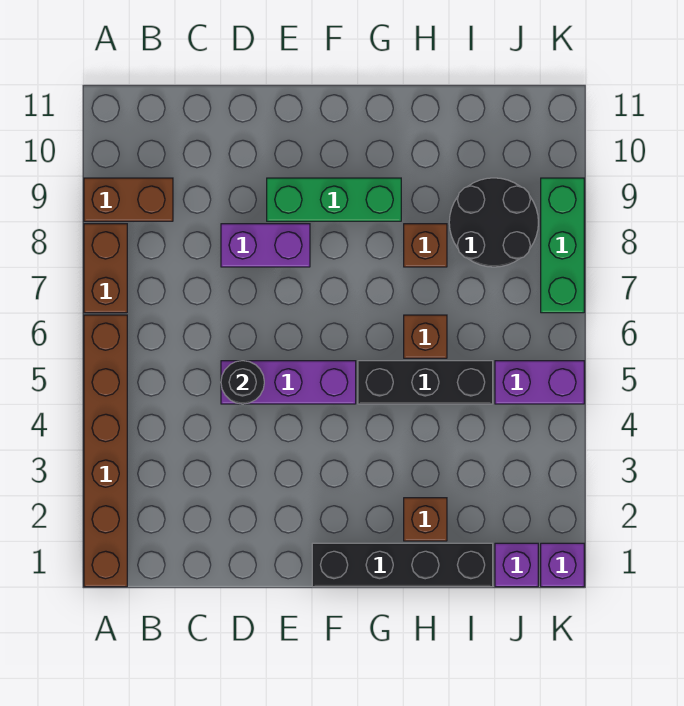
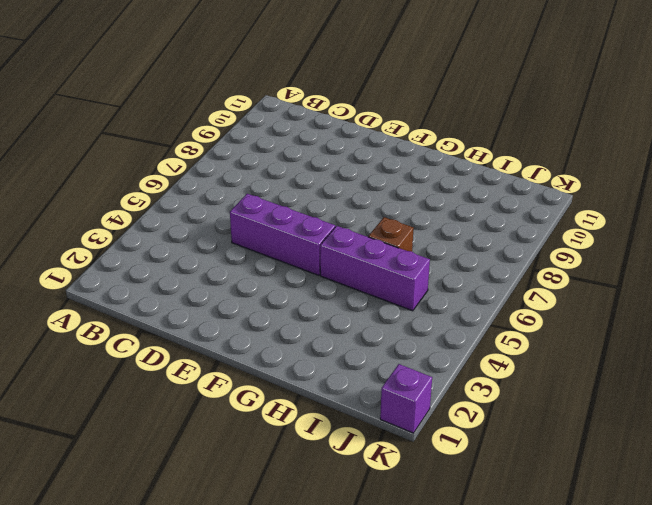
purple brick G5:I5 level 1 -> black brick G5:I5 level 1
none -> brown brick A1:A6 level 1
none -> brown brick A7:A8 level 1
none -> brown brick A9:B9 level 1

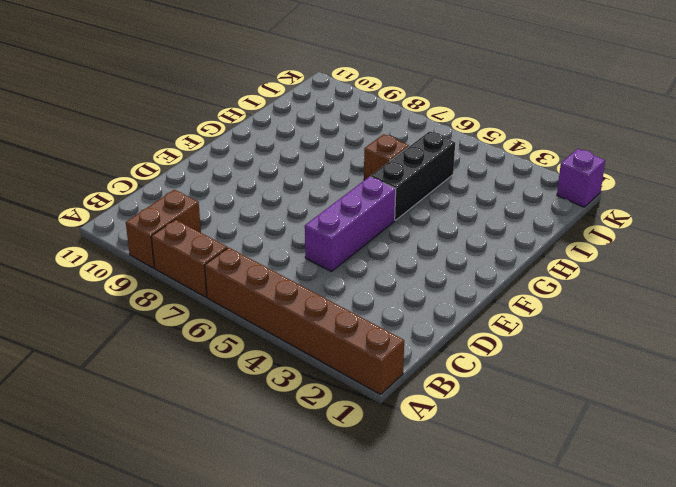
none -> purple brick D8:E8 level 1
none -> green brick E9:G9 level 1
none -> black brick F1:I1 level 1

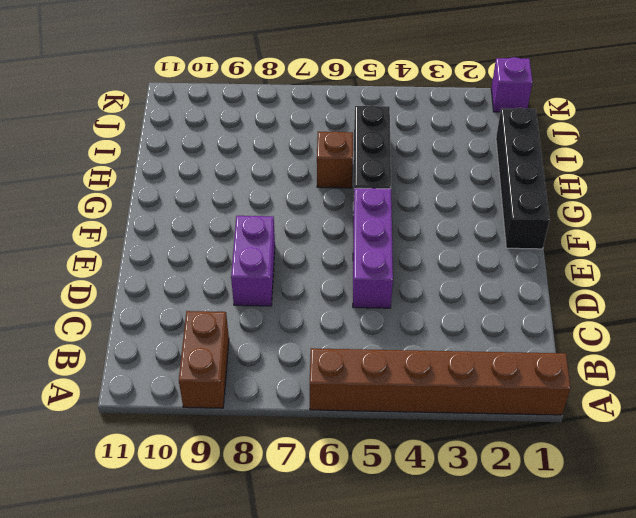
none -> brown brick A7:A8 level 1
none -> green brick E9:G9 level 1
none -> brown brick H2 level 1

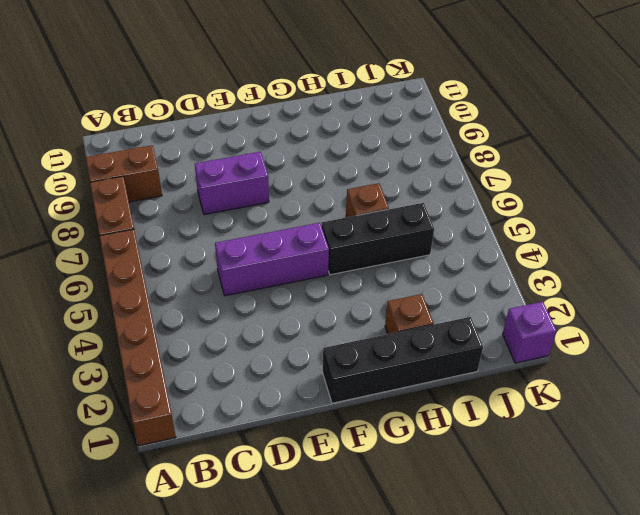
none -> green brick E9:G9 level 1
none -> brown brick H8 level 1
none -> black round brick I8:J9 level 1

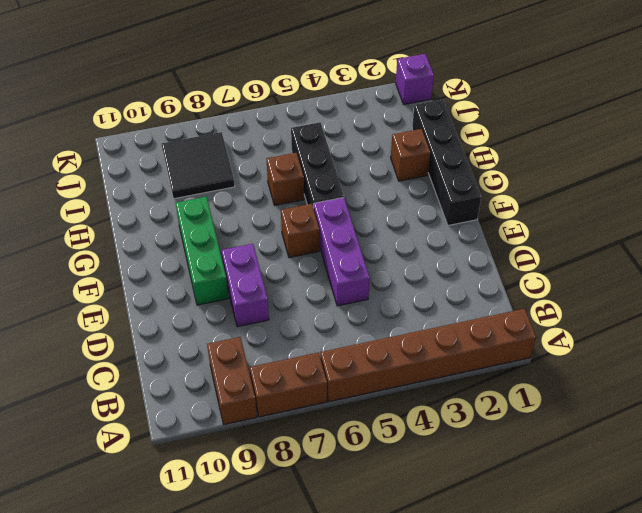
brown brick F6 level 1 -> brown brick H8 level 1
black tile I8:J9 level 1 -> black round brick I8:J9 level 1
none -> purple brick J1 level 1
none -> purple brick J5:K5 level 1
none -> green brick K7:K9 level 1

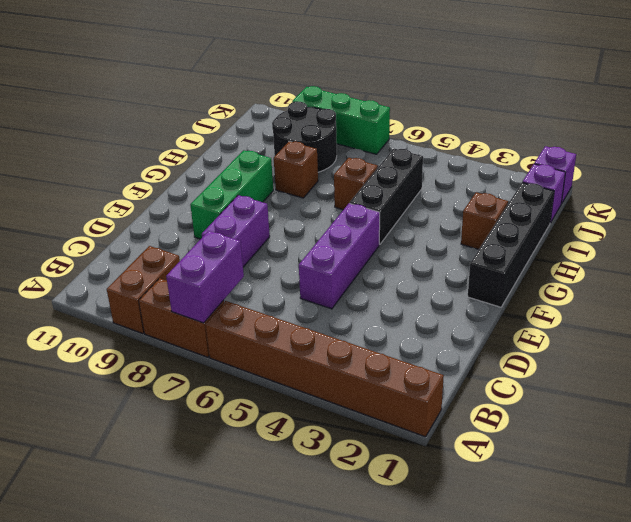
purple brick A7:B7 level 2 -> purple brick J5:K5 level 1
none -> black round brick D5 level 2

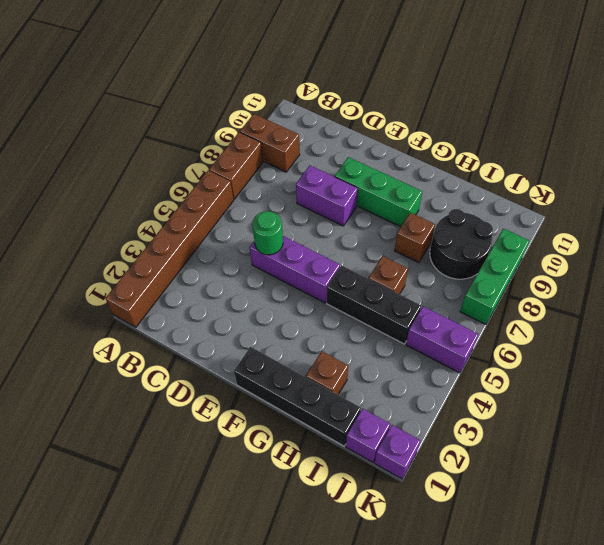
green round brick D5 level 2 -> black round brick D5 level 2

